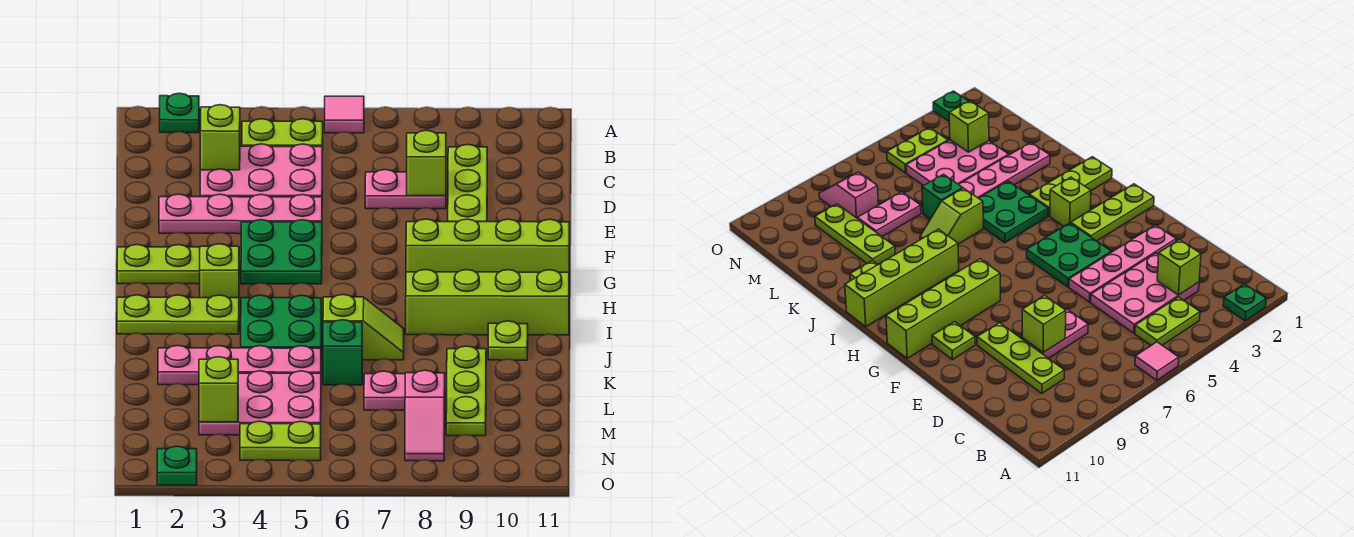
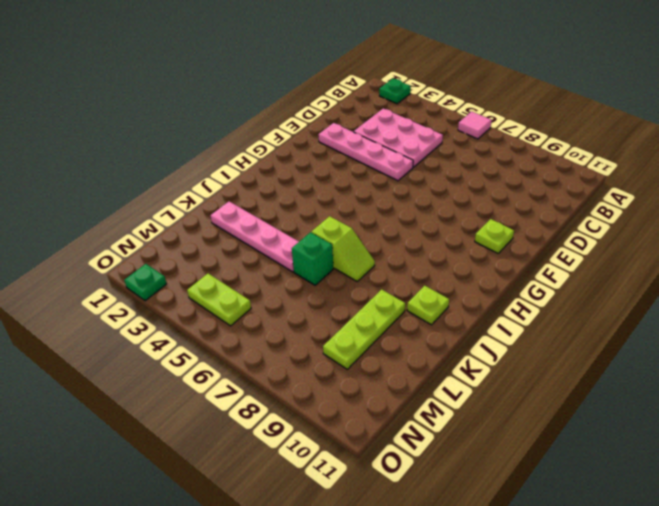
none -> lime plate B4:B5 level 1
none -> lime plate C9:E9 level 1
none -> pink plate D7:D8 level 1

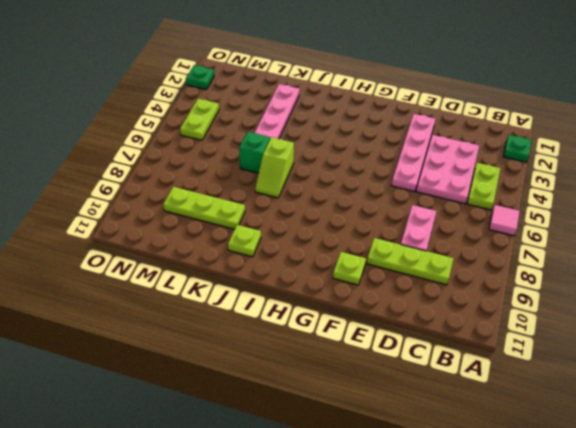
none -> green plate F4:G5 level 1
none -> lime plate G1:G3 level 1
none -> lime brick G8:G11 level 1

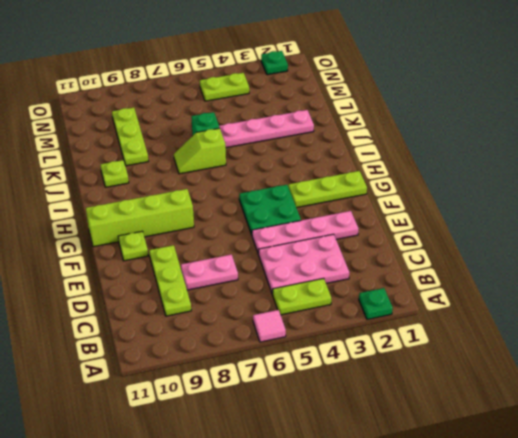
none -> lime brick H3 level 1
none -> lime plate I1:I3 level 1
none -> green plate I4:J5 level 1

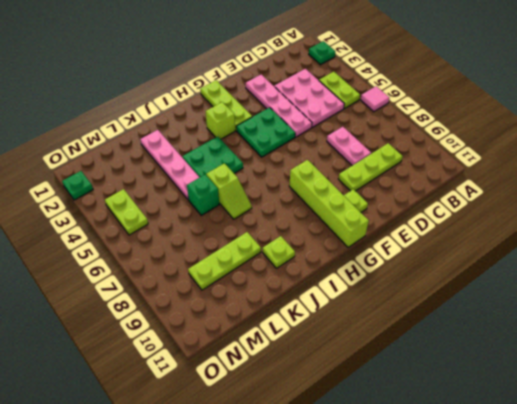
none -> lime plate I1:I3 level 1
none -> lime brick I8:I11 level 1
none -> pink plate L3:M5 level 1

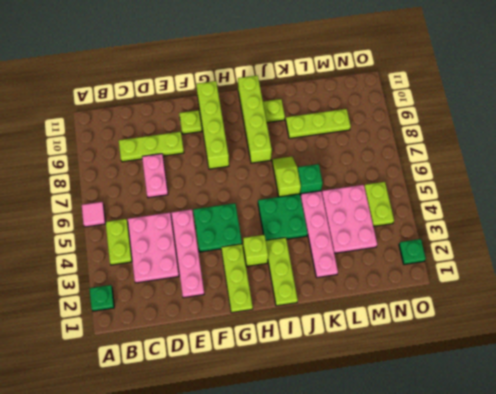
none -> pink plate L7:L8 level 1
none -> pink slope M8:N8 level 1 top M
none -> lime brick C3 level 2

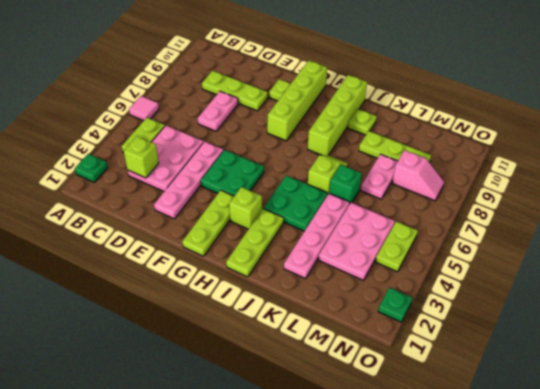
none -> lime brick D8 level 2
none -> lime brick M3 level 2

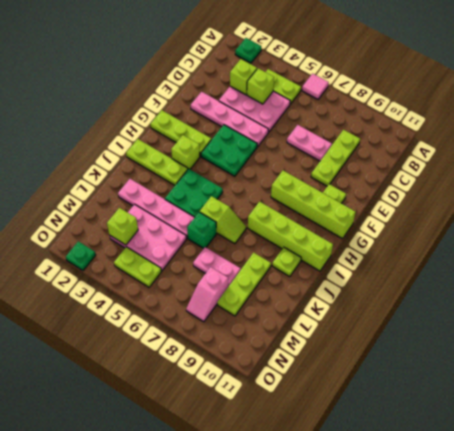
lime brick C4 level 2 -> lime brick D8 level 2

